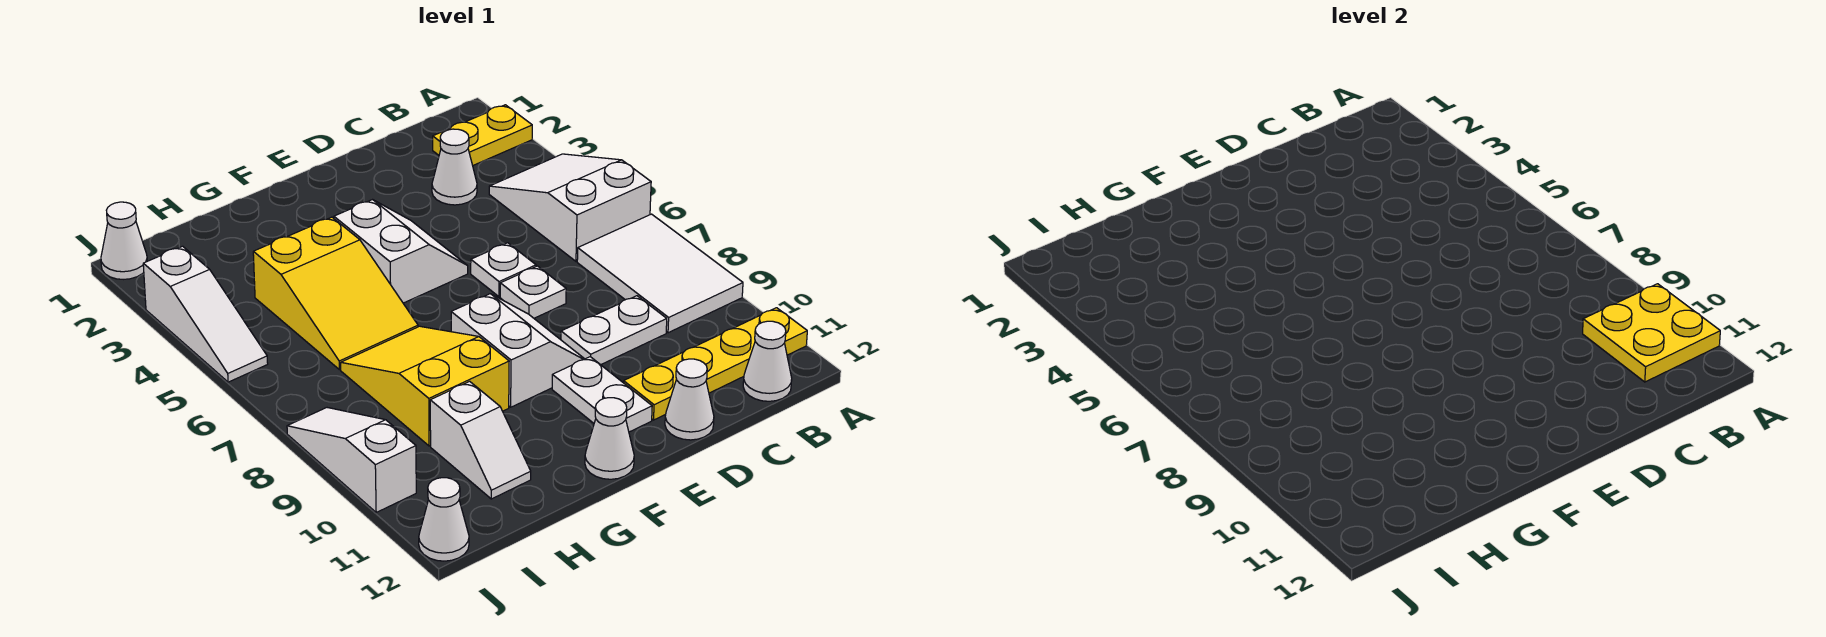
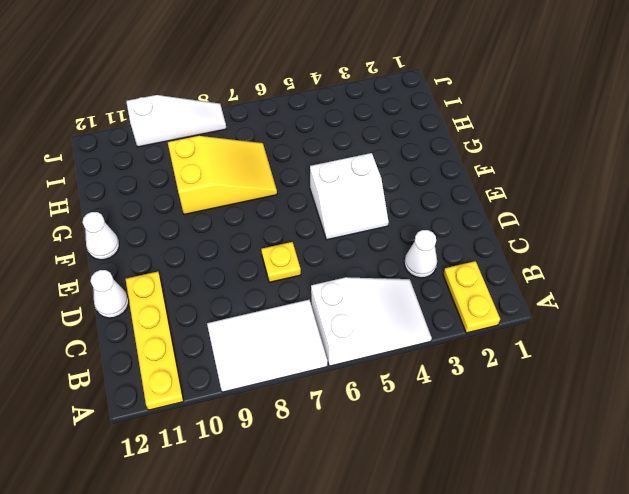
yellow plate D7 level 1 -> white plate D7 level 1
none -> white cone B12 level 1
none -> white plate C9:D9 level 1
none -> white plate D6 level 1

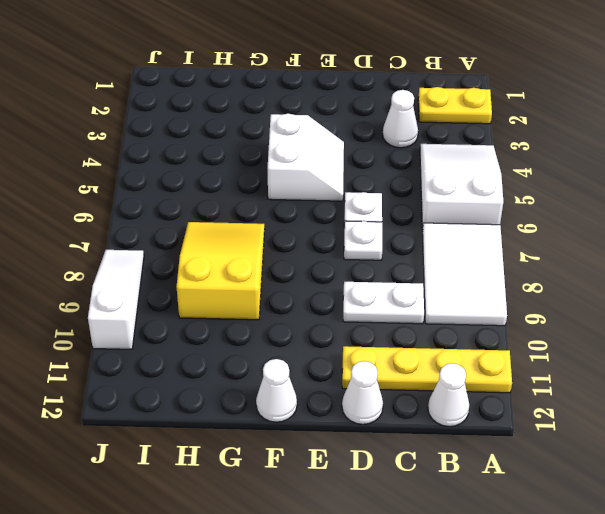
none -> white slope E8:F9 level 1 top F
none -> white plate E10:E11 level 1
none -> yellow slope G4:H6 level 1 top 4

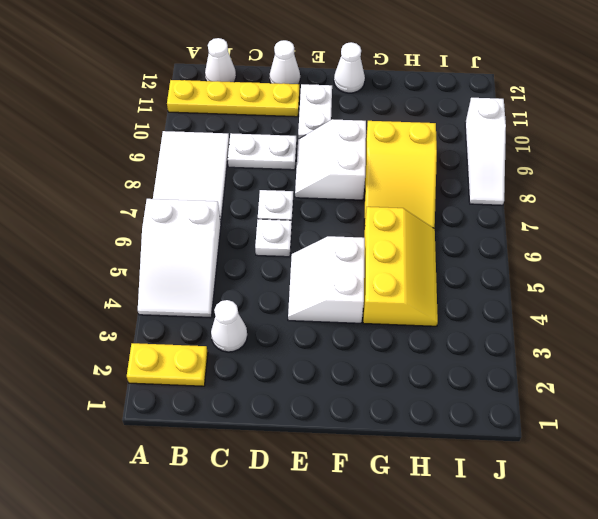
yellow slope G4:H6 level 1 top G -> yellow slope G4:H6 level 1 top 4
none -> white slope H10:H11 level 1 top 10
none -> white cone J1 level 1
none -> white slope J3:J5 level 1 top 3

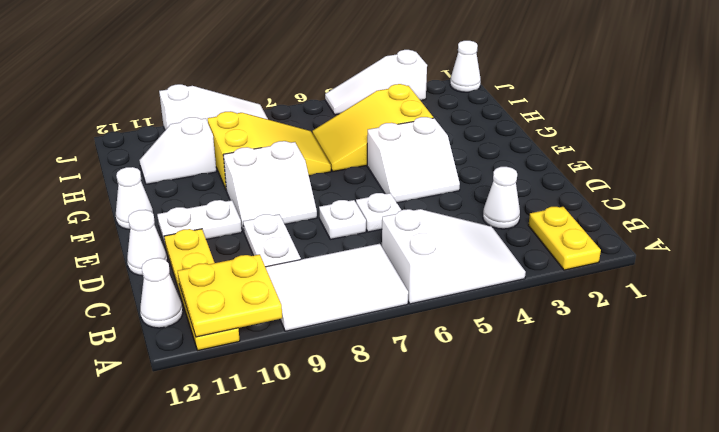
none -> white cone J12 level 1

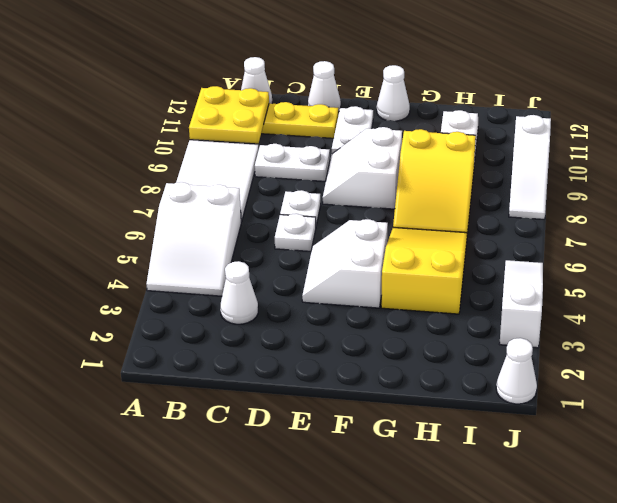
none -> yellow plate A2:B2 level 1
none -> white cone J12 level 1

